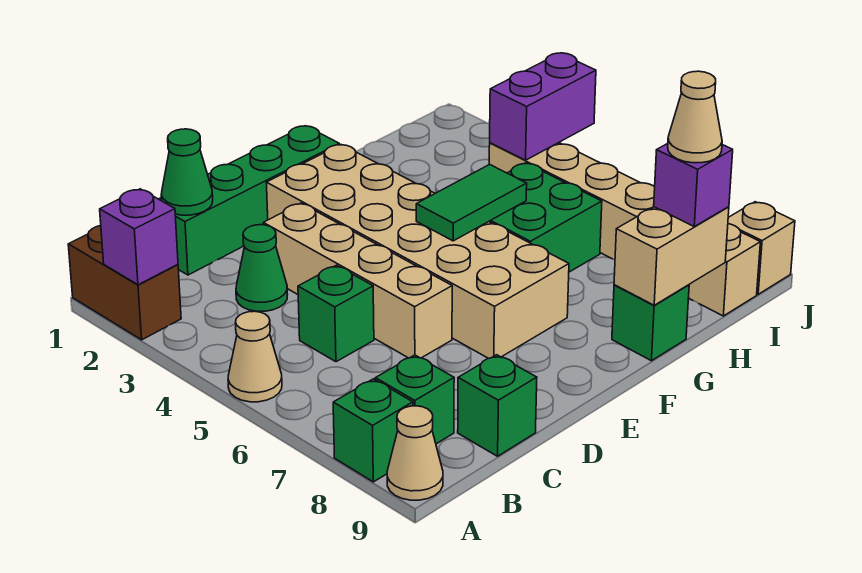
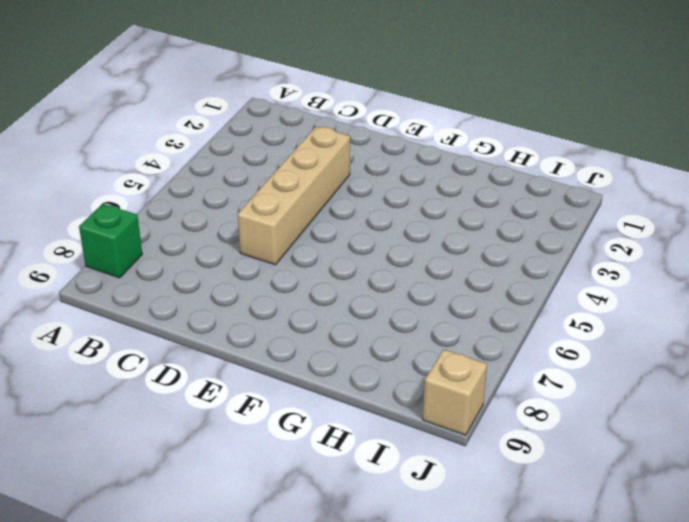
none -> brown brick A1:A2 level 1
none -> tan cone A5 level 1
none -> tan cone A9 level 1

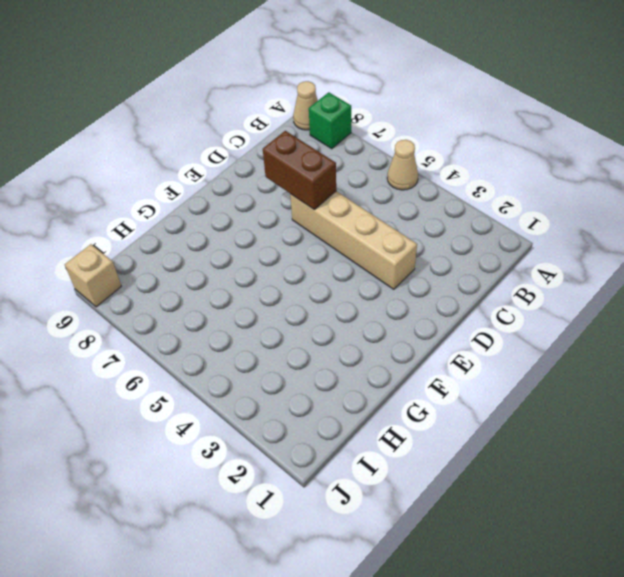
brown brick D6:D7 level 2 -> brown brick A1:A2 level 1
none -> green brick B8 level 1
none -> green brick C1:F1 level 1
none -> green cone C3 level 1

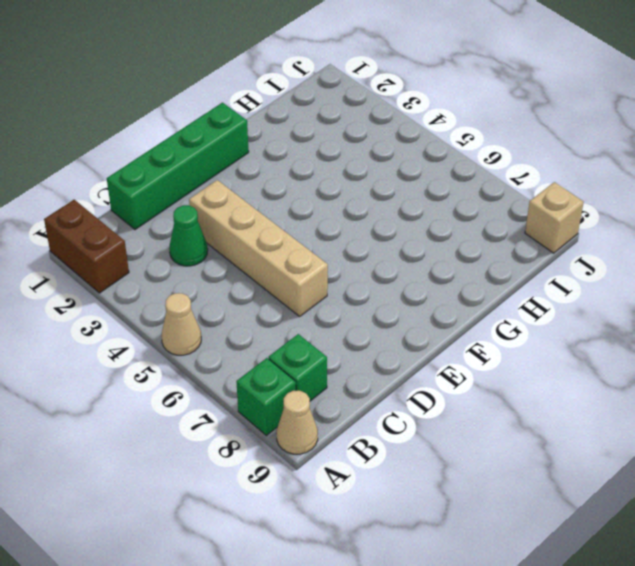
none -> green brick C5 level 1
none -> green brick C9 level 1
none -> tan brick E2:F7 level 1

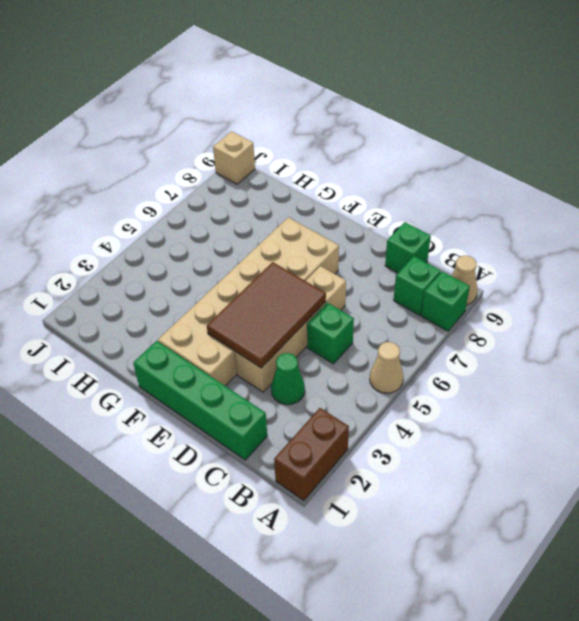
brown tile D3:E5 level 2 -> none
none -> green brick G5:H6 level 1
none -> green brick G9 level 1
none -> tan brick I4:I9 level 1

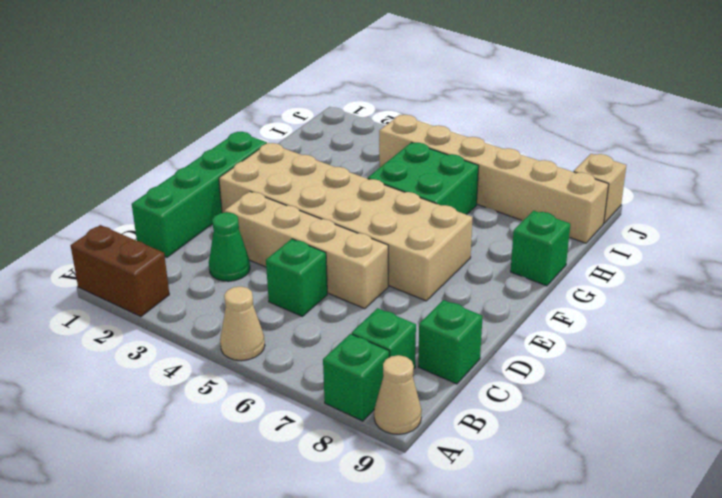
none -> purple brick A2 level 2
none -> green cone C1 level 2
none -> green tile F5:G5 level 2

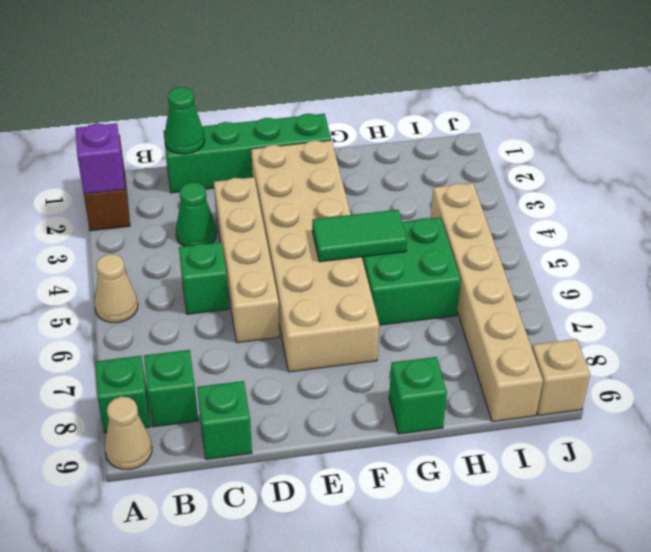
none -> tan brick G9:H9 level 2
none -> purple brick I4:J4 level 2
none -> purple brick H9 level 3

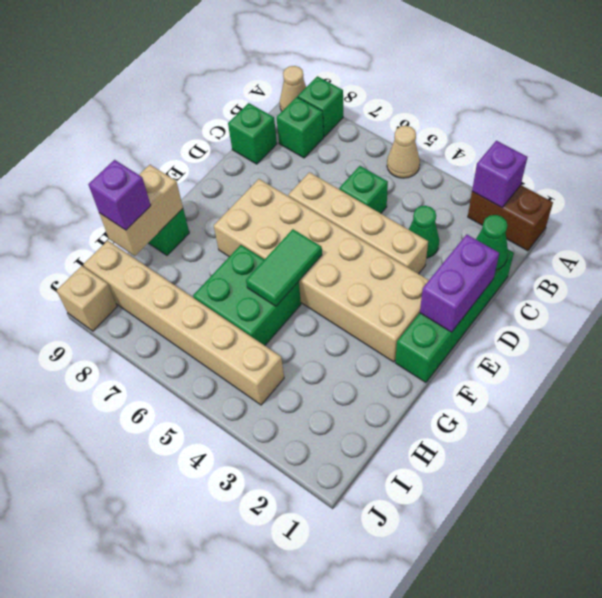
purple brick D1:E1 level 2 -> purple brick I4:J4 level 2
none -> tan cone H9 level 4

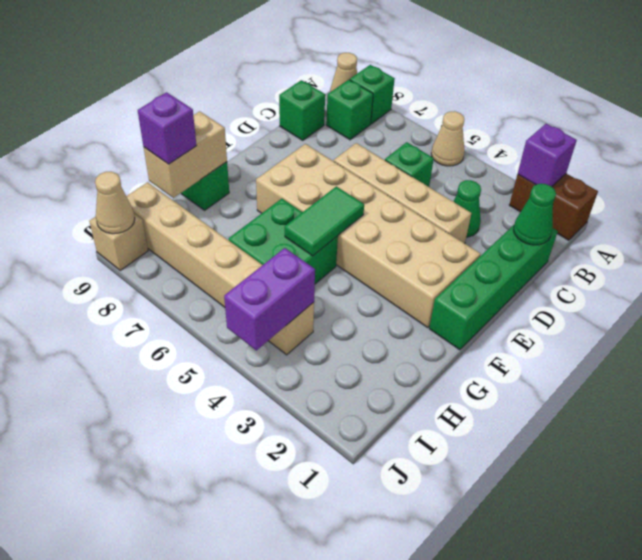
tan cone J9 level 2 -> tan cone H9 level 4

